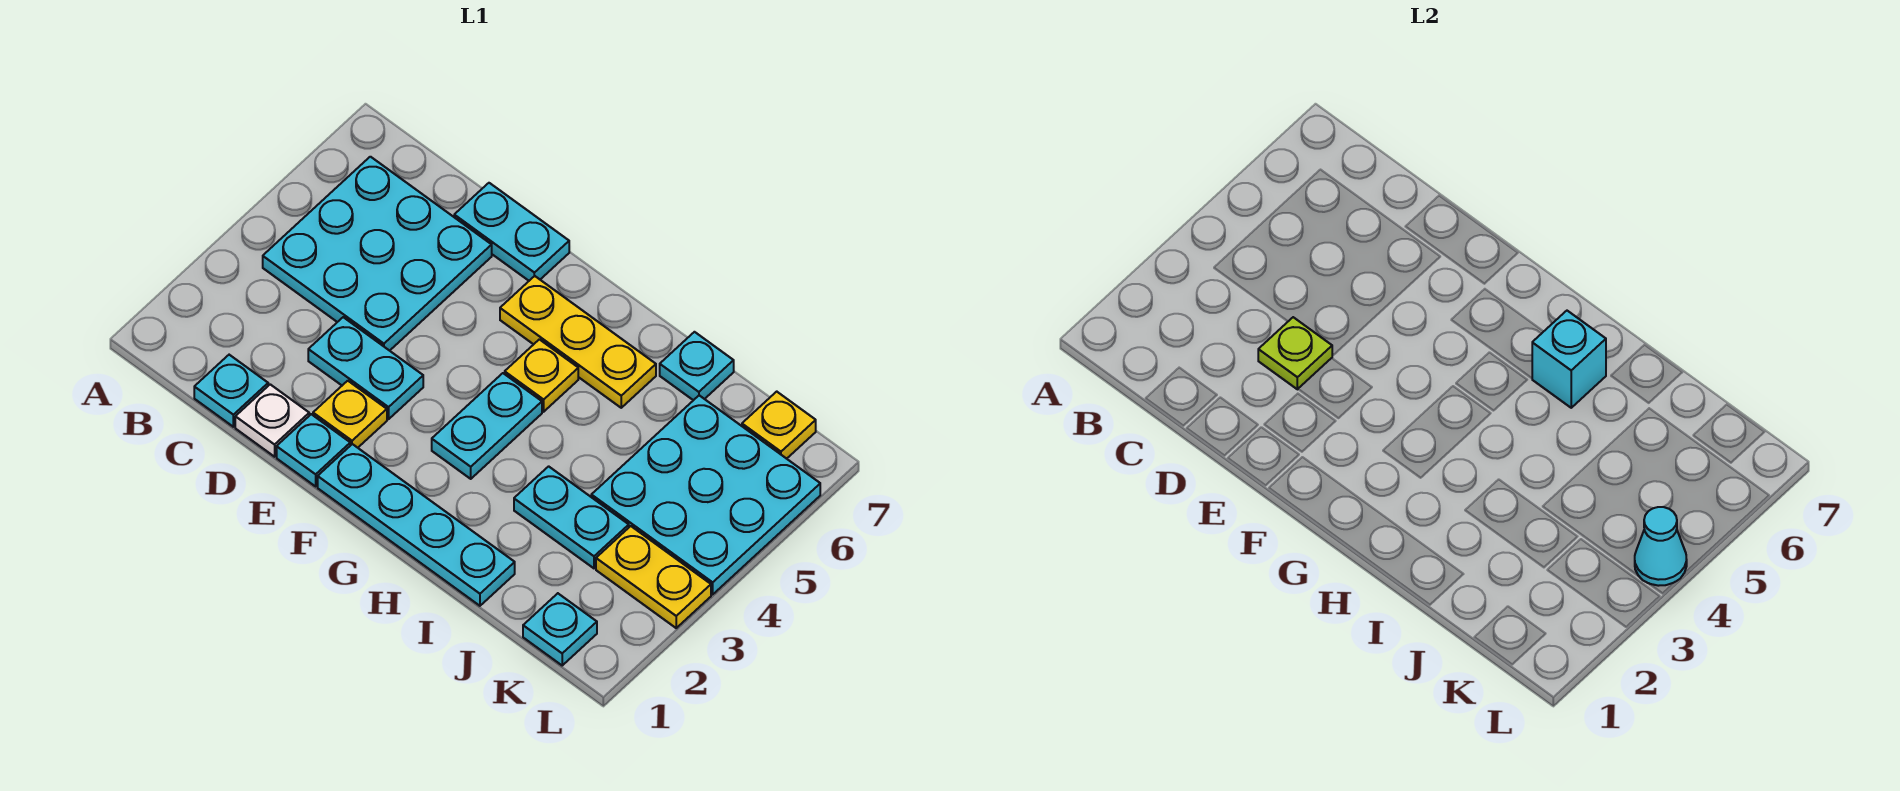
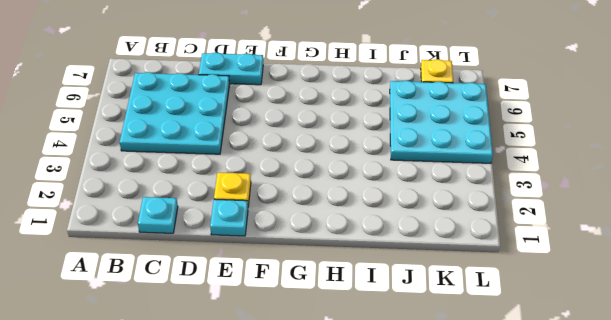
none -> white plate D1 level 1
none -> cyan plate D3:E3 level 1
none -> cyan plate F1:I1 level 1

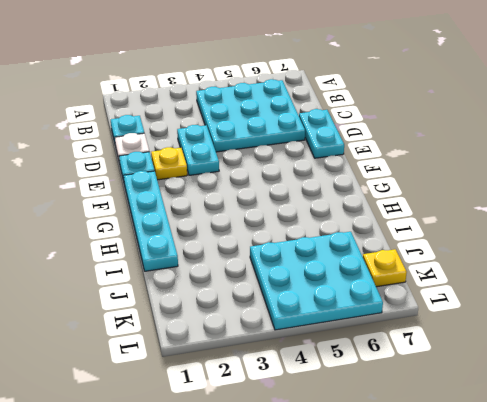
none -> yellow plate F6:H6 level 1
none -> cyan plate G3:G4 level 1
none -> yellow plate G5 level 1

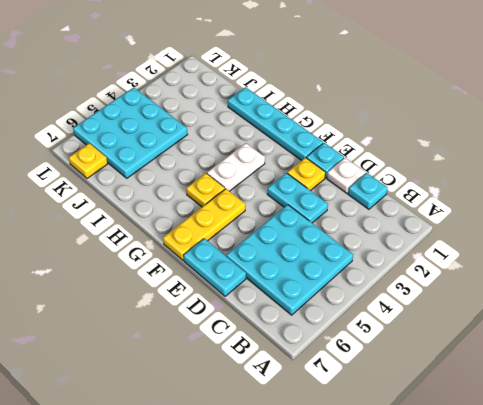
yellow plate F5:F7 level 1 -> yellow plate F6:H6 level 1
white plate G3:G4 level 1 -> cyan plate G3:G4 level 1
none -> cyan plate I3:J3 level 1
none -> cyan plate I7 level 1
none -> cyan plate K1 level 1

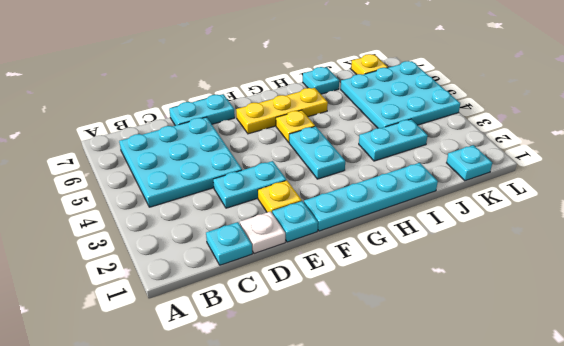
none -> yellow plate K3:L3 level 1
none -> lime plate D3 level 2
none -> cyan brick H6 level 2

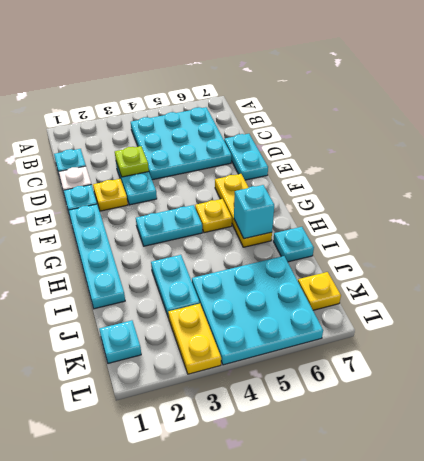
none -> cyan cone L4 level 2

